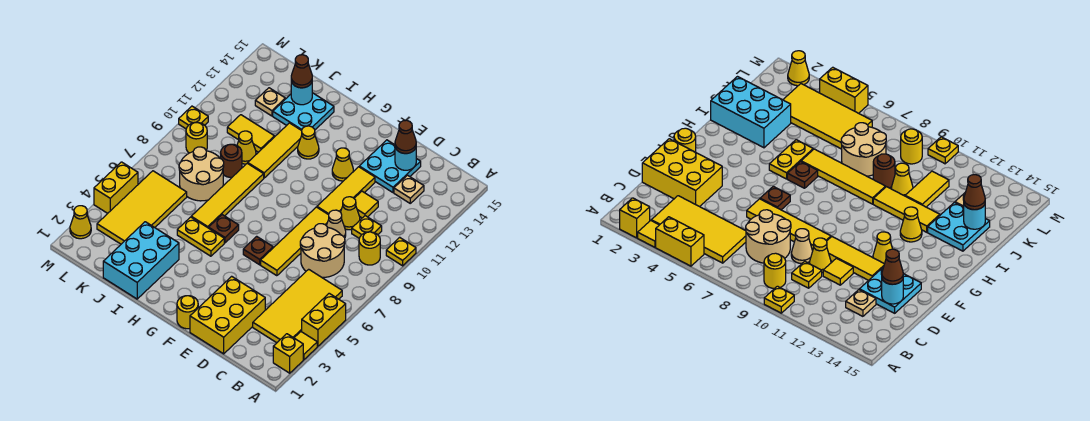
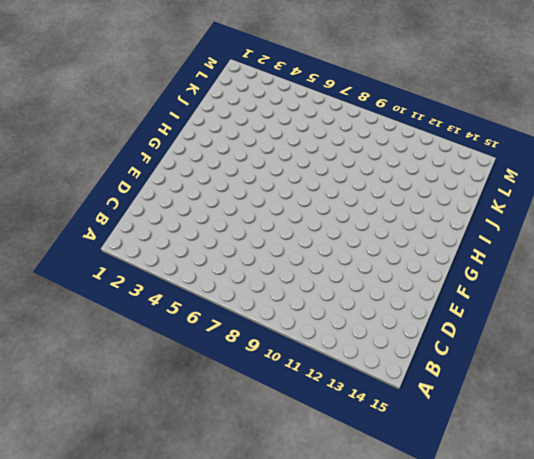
none -> yellow brick A2 level 1
none -> yellow tile A3 level 1
none -> yellow brick A4:A5 level 1
none -> yellow plate A10 level 1

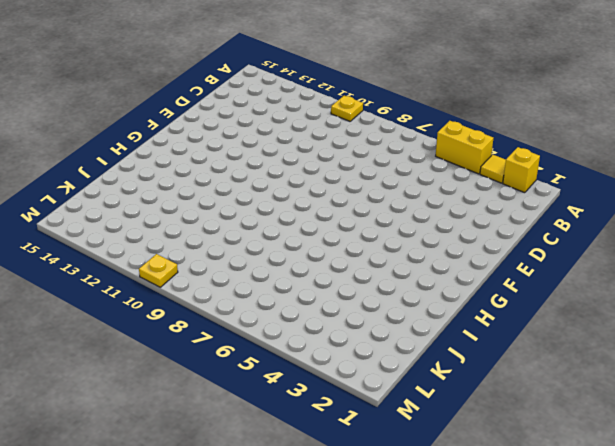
none -> yellow tile B3:C6 level 1
none -> yellow round brick B9 level 1
none -> tan round brick C7:D8 level 1
none -> yellow plate C10 level 1

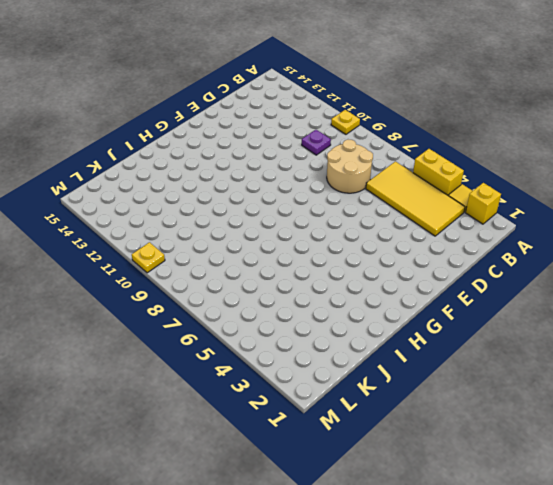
purple plate C10 level 1 -> yellow plate C10 level 1
none -> yellow round brick B9 level 1
none -> tan plate C13 level 1
none -> yellow brick D1:E3 level 1
none -> tan cone D9 level 1

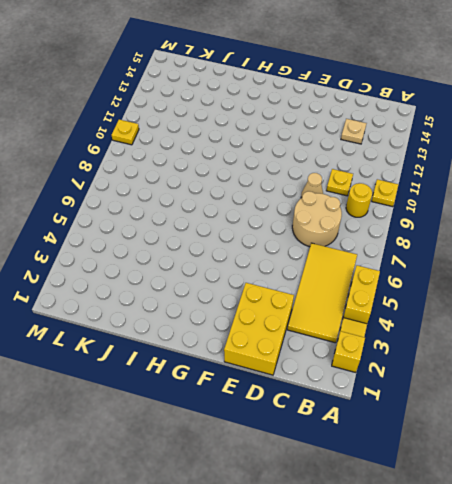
none -> yellow cone D10 level 1
none -> yellow tile D11 level 1
none -> cyan plate D13:E14 level 1
none -> yellow tile E6:E9 level 1

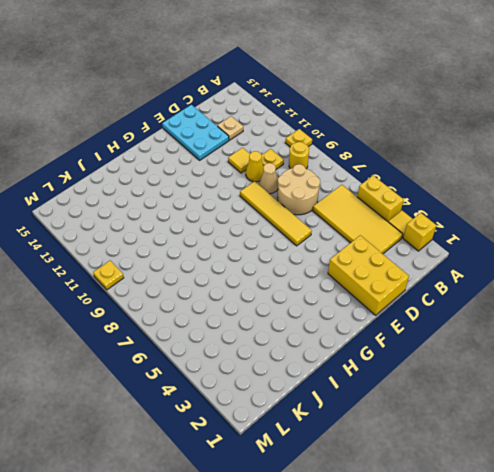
cyan plate D13:E15 level 1 -> cyan plate D13:E14 level 1
none -> yellow tile E10:E12 level 1
none -> yellow round brick F1 level 1
none -> brown plate F6 level 1
none -> yellow cone F12 level 1

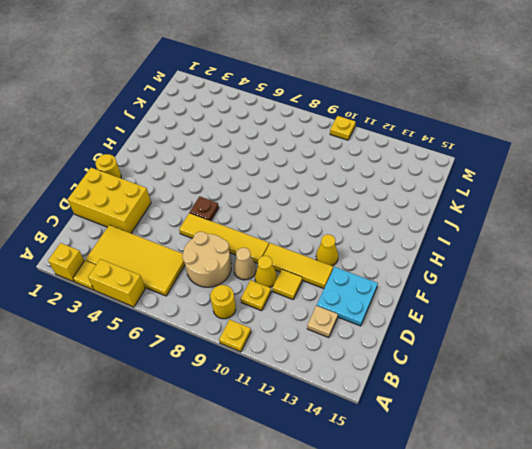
none -> yellow plate H5:I5 level 1
none -> brown plate H6 level 1
none -> yellow cone H12 level 1
none -> cyan brick I1:J3 level 1

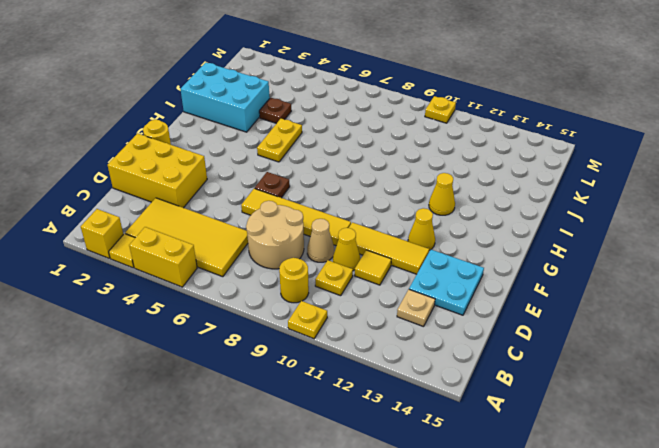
brown plate J4 level 1 -> brown plate H6 level 1
none -> yellow tile I6:I9 level 1
none -> yellow tile I10:I12 level 1
none -> cyan plate I13:J14 level 1
none -> tan round brick J7:K8 level 1

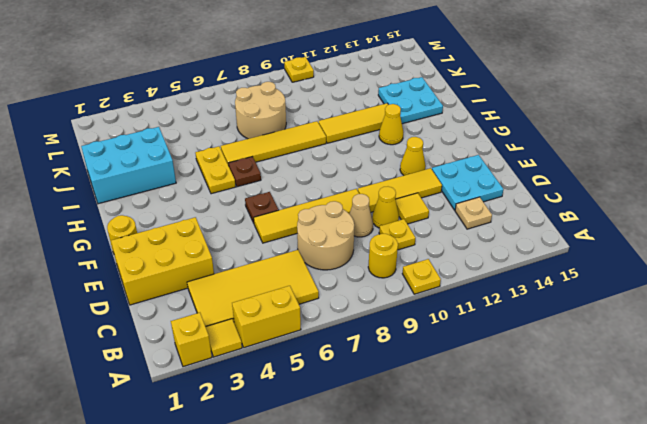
none -> brown round brick J9 level 1
none -> yellow cone J10 level 1
none -> yellow tile J11:K11 level 1
none -> yellow tile K3:L6 level 1

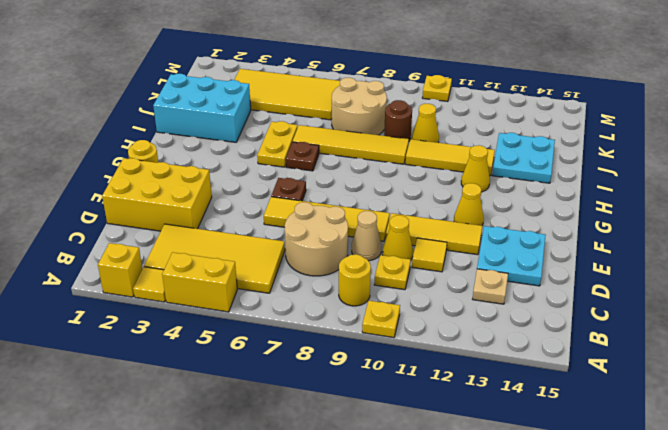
none -> yellow tile J11:K11 level 1
none -> tan plate K13 level 1
none -> yellow round brick L9 level 1
none -> yellow cone M2 level 1

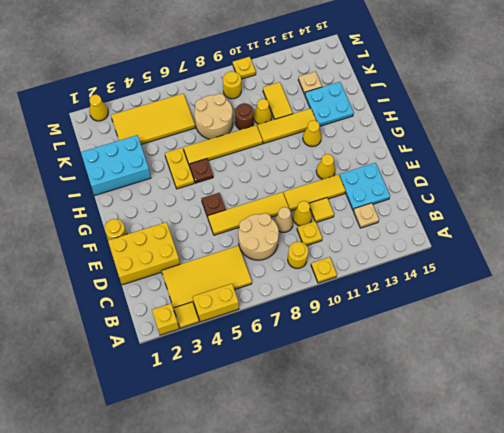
none -> yellow brick M4:M5 level 1
none -> cyan round brick D14 level 2
none -> cyan round brick J14 level 2
none -> brown cone D14 level 3

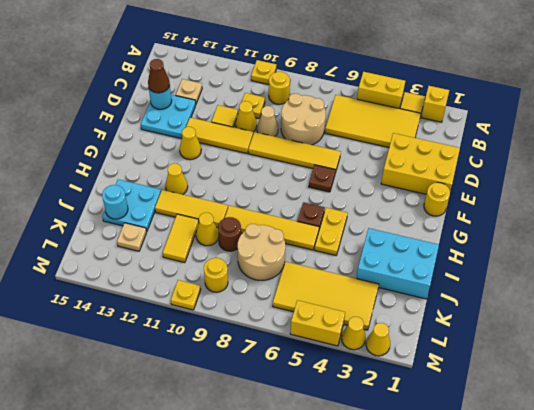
yellow cone M3 level 1 -> none
none -> brown cone J14 level 3

